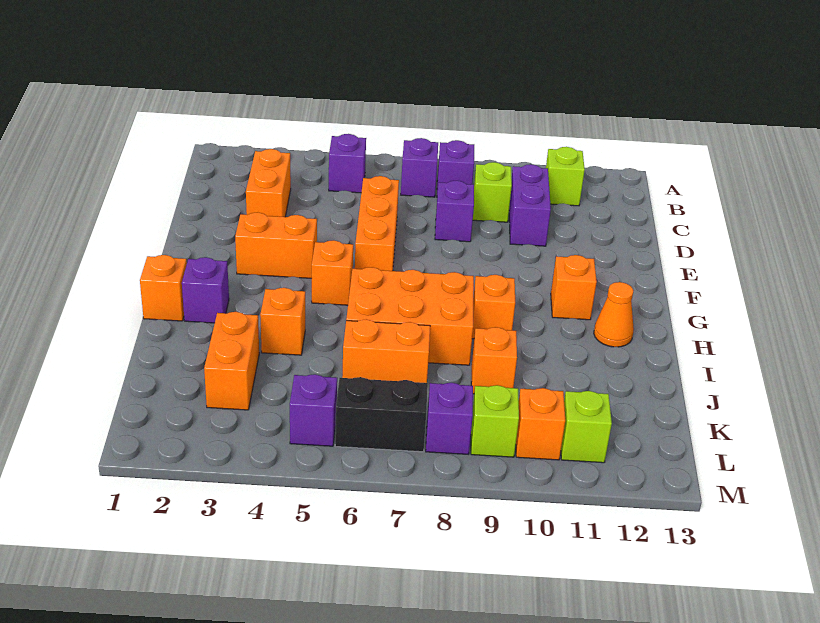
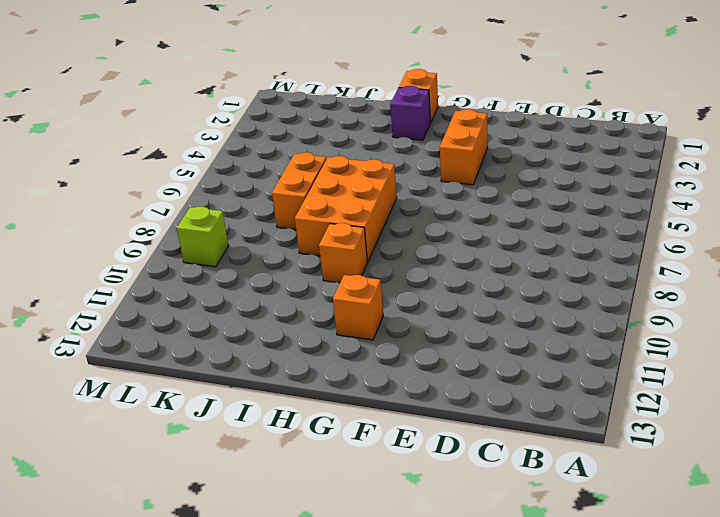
none -> purple brick B5 level 1
none -> purple brick B7 level 1
none -> purple brick B8 level 1

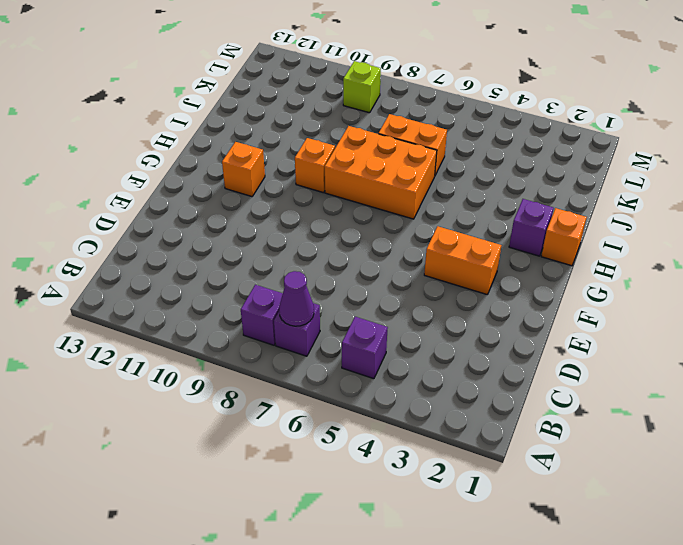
purple cone B7 level 2 -> none
none -> lime brick B11 level 1
none -> orange brick C3:D3 level 1
none -> lime brick C9 level 1

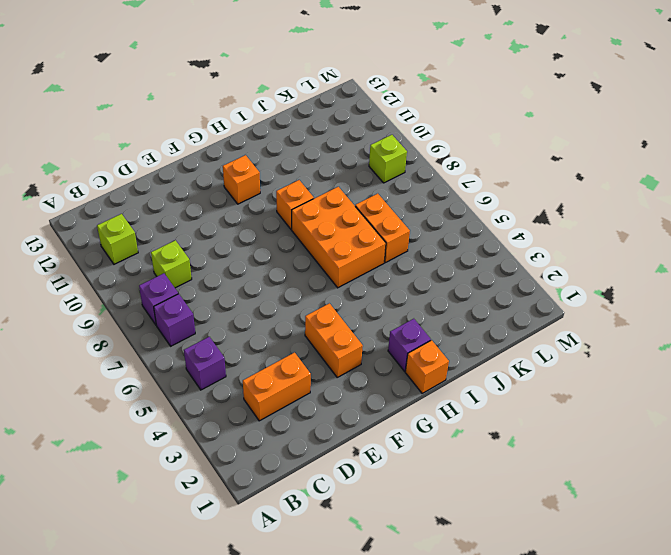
none -> purple brick C10:D10 level 1
none -> orange brick D6:F6 level 1
none -> purple brick D8 level 1

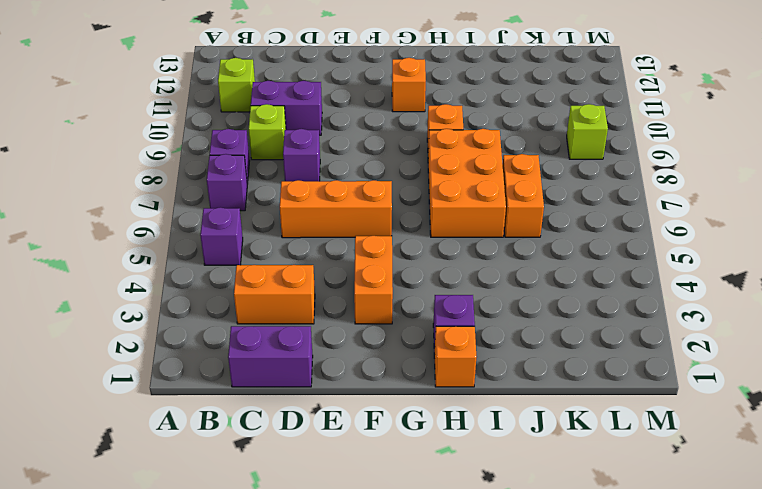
purple brick C1:D1 level 1 -> none
none -> orange brick G5 level 1
none -> orange cone H12 level 1
none -> orange brick I4 level 1

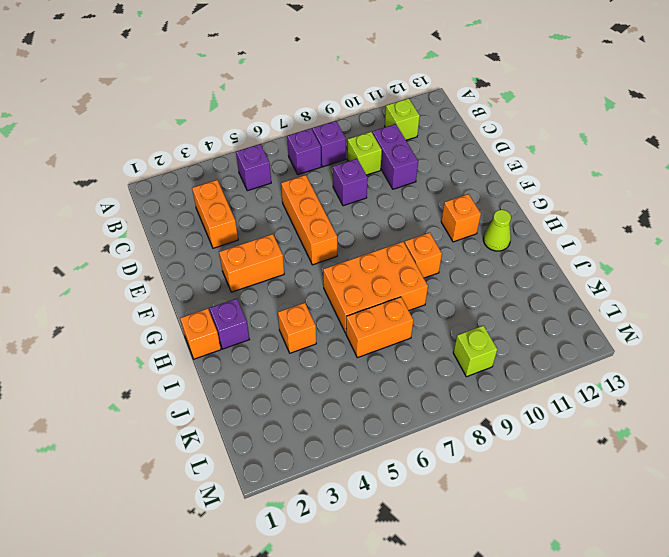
lime cone H12 level 1 -> orange cone H12 level 1
none -> orange brick G5 level 1
none -> orange brick J3:K3 level 1
none -> orange brick J9 level 1

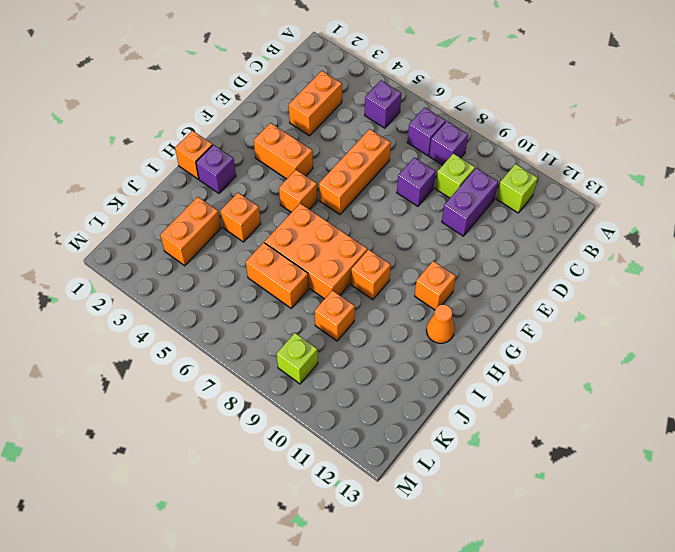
none -> purple brick L5 level 1
none -> black brick L6:L7 level 1
none -> purple brick L8 level 1

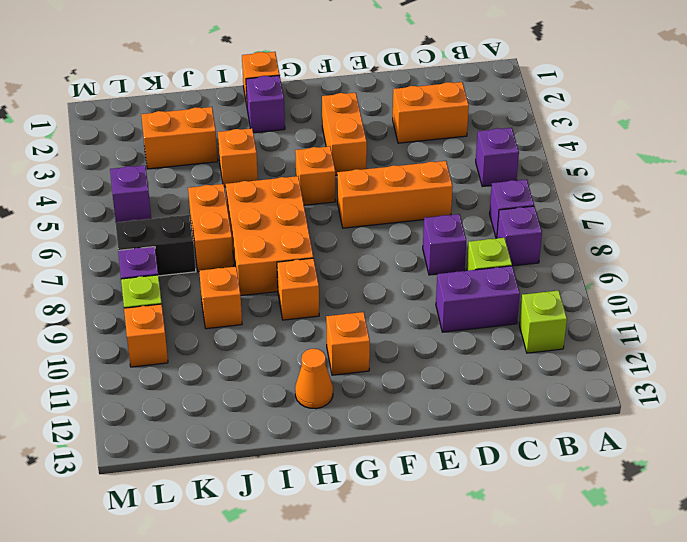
black brick K7:L7 level 1 -> black brick L6:L7 level 1
none -> lime brick L11 level 1

